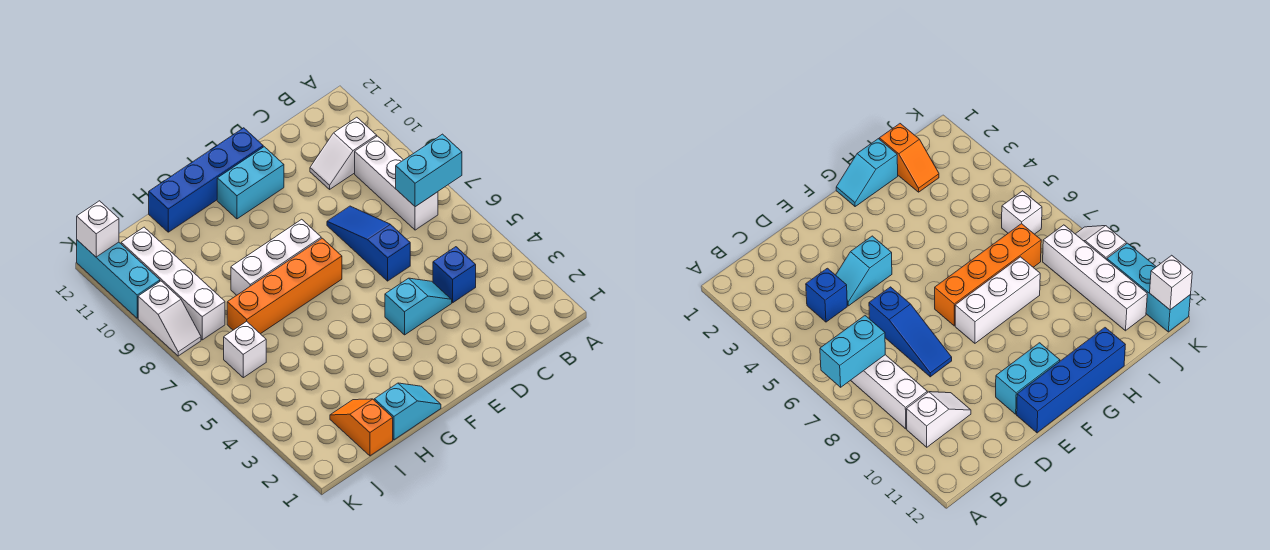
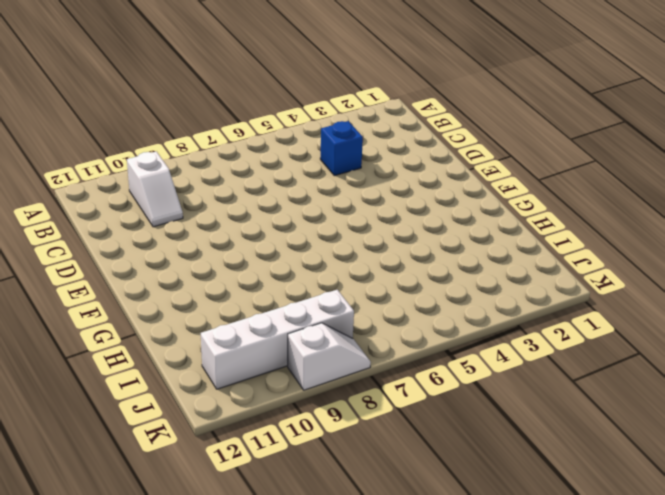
none -> white brick B7:B9 level 1
none -> cyan slope D4:E4 level 1 top E
none -> blue slope D6:D8 level 1 top 6

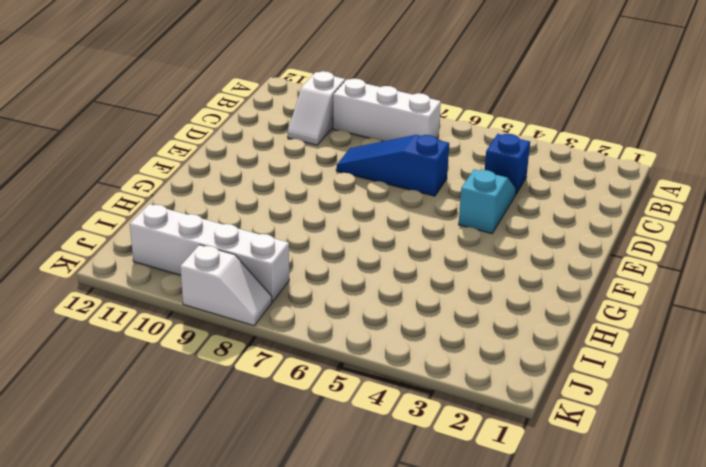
none -> cyan brick E11:F11 level 1
none -> blue brick E12:H12 level 1
none -> orange brick F7:I7 level 1

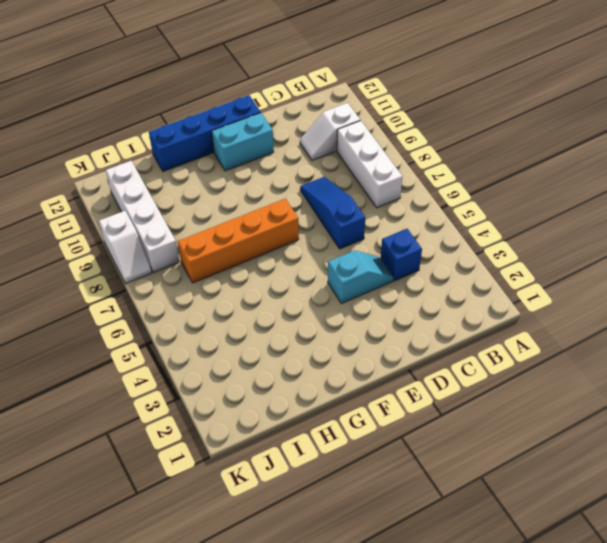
none -> white brick F8:H8 level 1
none -> cyan slope G1:H1 level 1 top H
none -> orange slope I1:I2 level 1 top 1

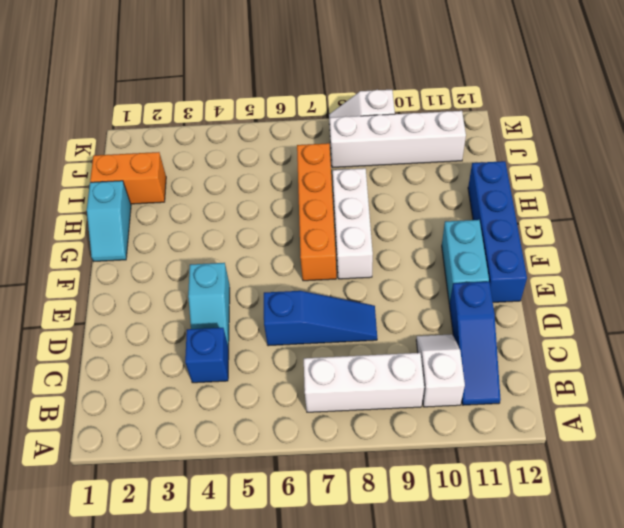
blue slope B11:D11 level 1 top D -> none
orange brick I1:I2 level 1 -> orange slope I1:I2 level 1 top 1
none -> white brick J6 level 1
none -> cyan brick K10:K12 level 1
none -> cyan brick A7:B7 level 2

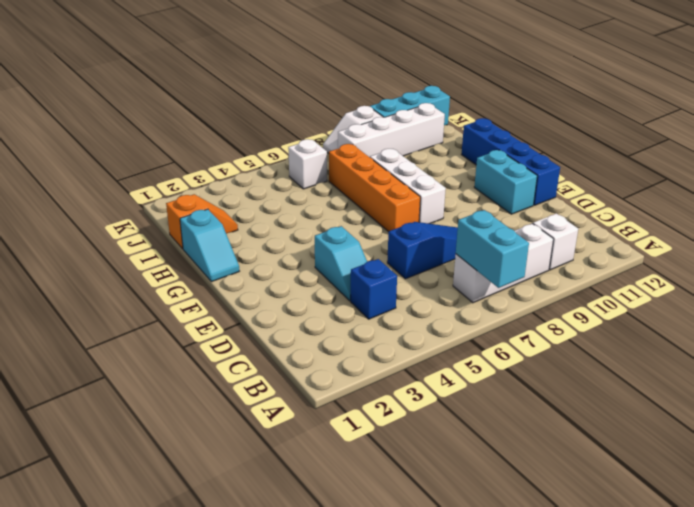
none -> white brick K12 level 2

